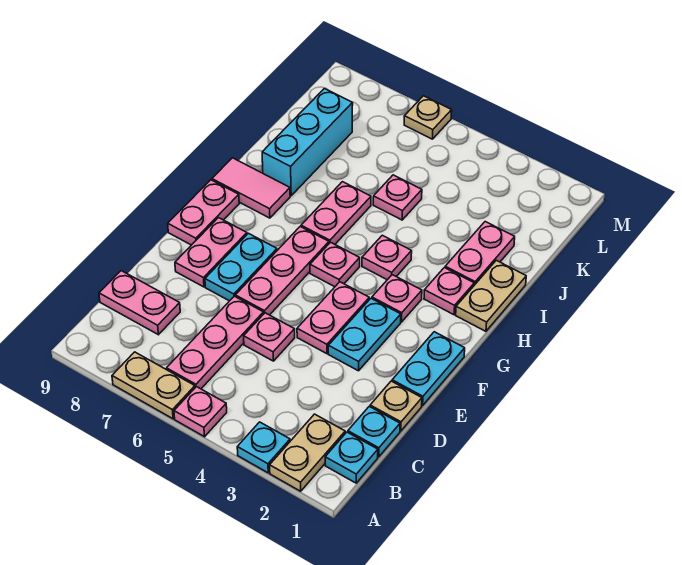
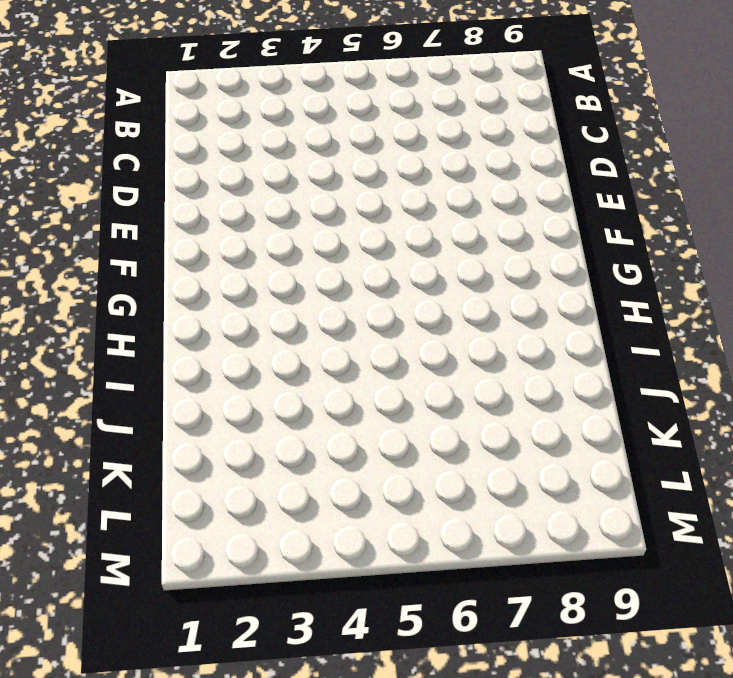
none -> tan plate A2:B2 level 1
none -> cyan plate A3 level 1
none -> pink plate A5 level 1

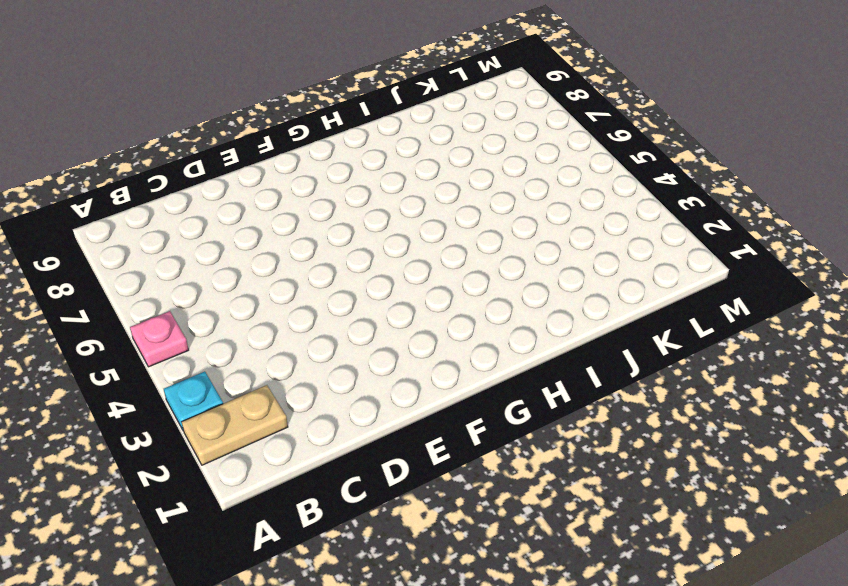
none -> tan plate A6:A7 level 1
none -> cyan plate B1 level 1
none -> pink plate B6:D6 level 1

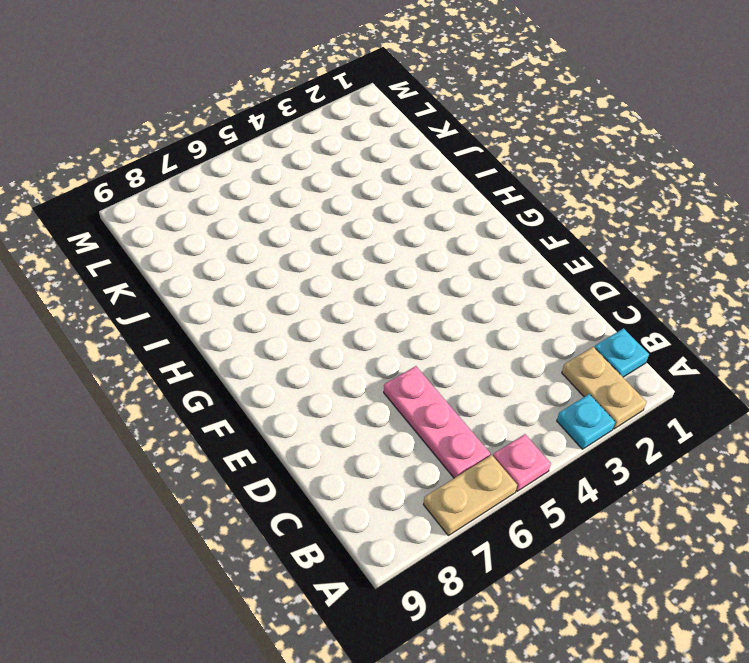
none -> cyan plate C1 level 1
none -> pink plate C8:C9 level 1
none -> tan plate D1 level 1

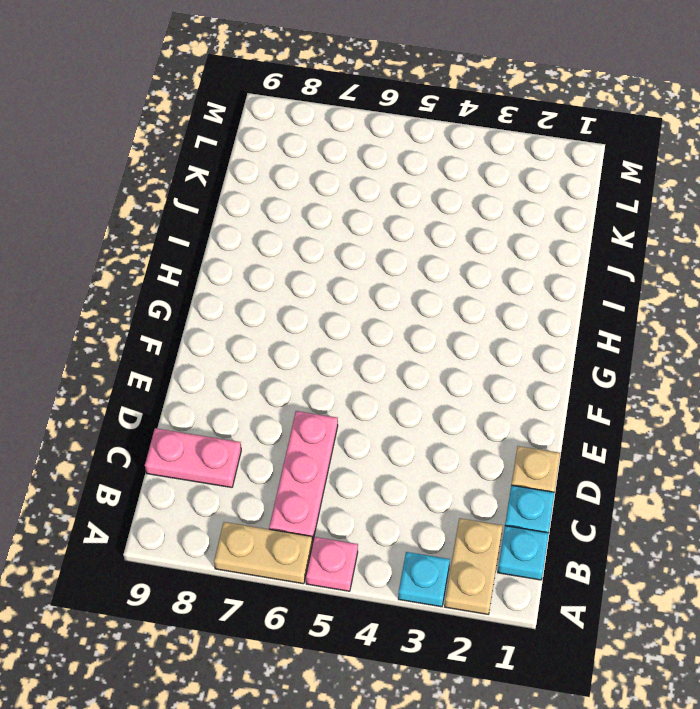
none -> pink plate D5 level 1
none -> cyan plate E1:F1 level 1
none -> cyan plate E3:F3 level 1

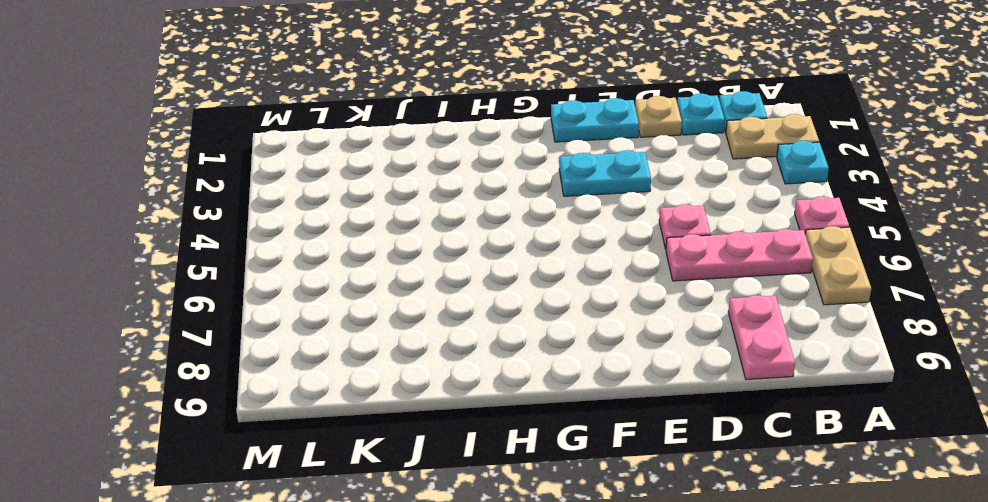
none -> pink plate E4:F4 level 1
none -> pink plate E6:G6 level 1
none -> cyan plate E7:F7 level 1

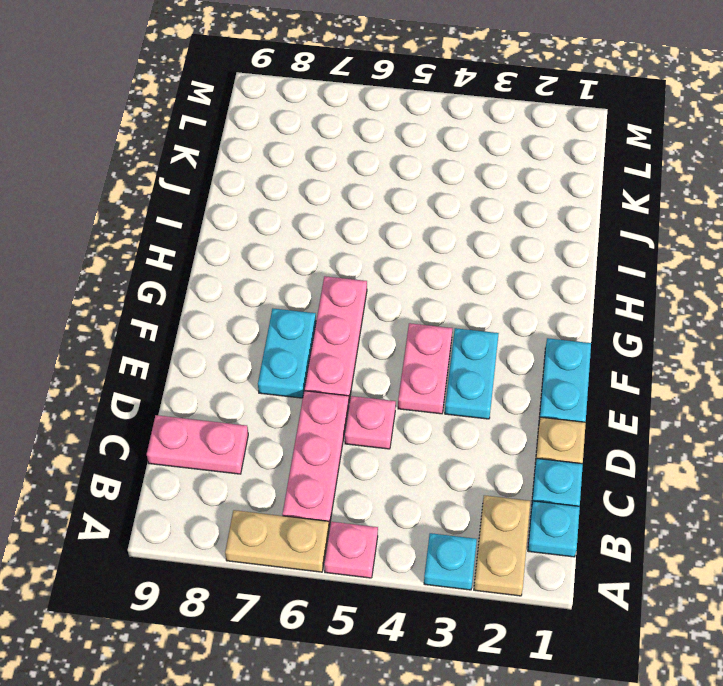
none -> pink plate E8:F8 level 1
none -> pink plate F9:G9 level 1
none -> pink plate G3 level 1

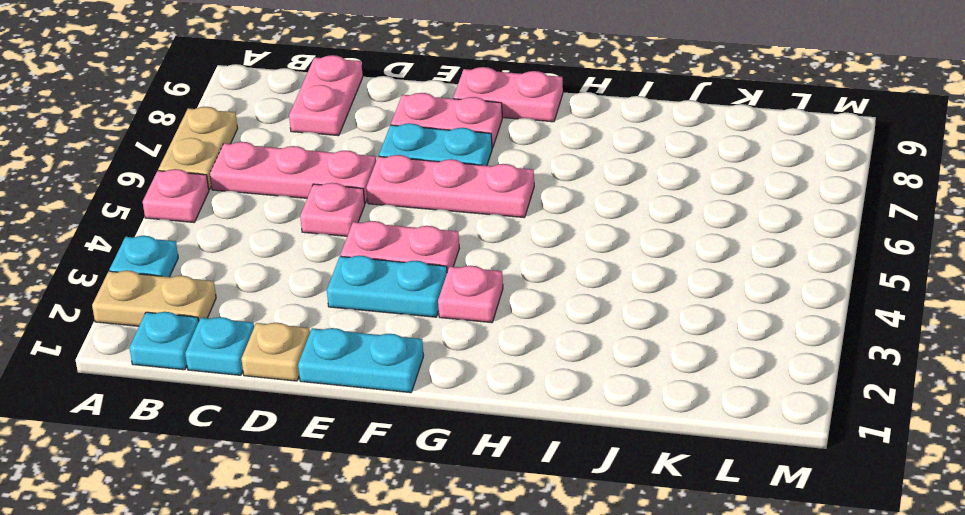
none -> pink plate G5 level 1
none -> tan plate H1:I1 level 1
none -> pink plate H2 level 1

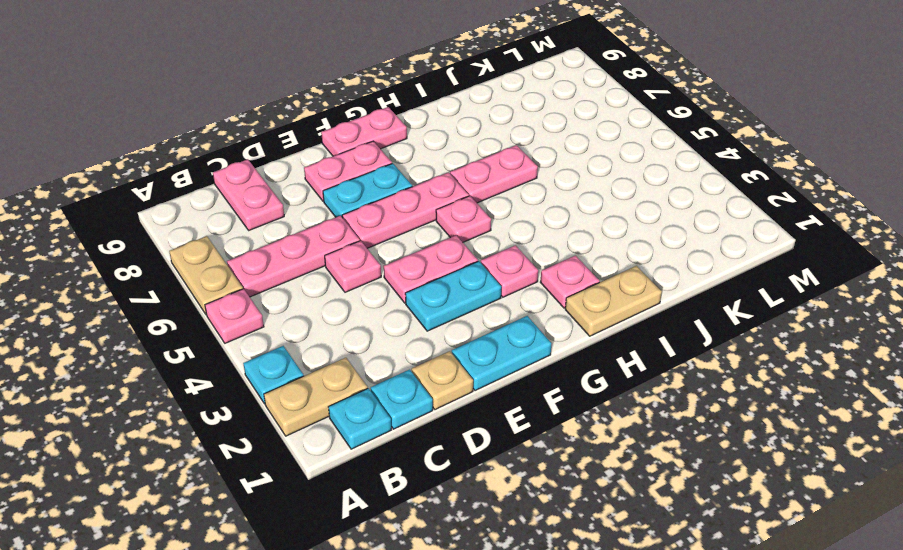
none -> pink plate H4 level 1
none -> pink tile H8:H9 level 1
none -> pink plate I2:J2 level 1

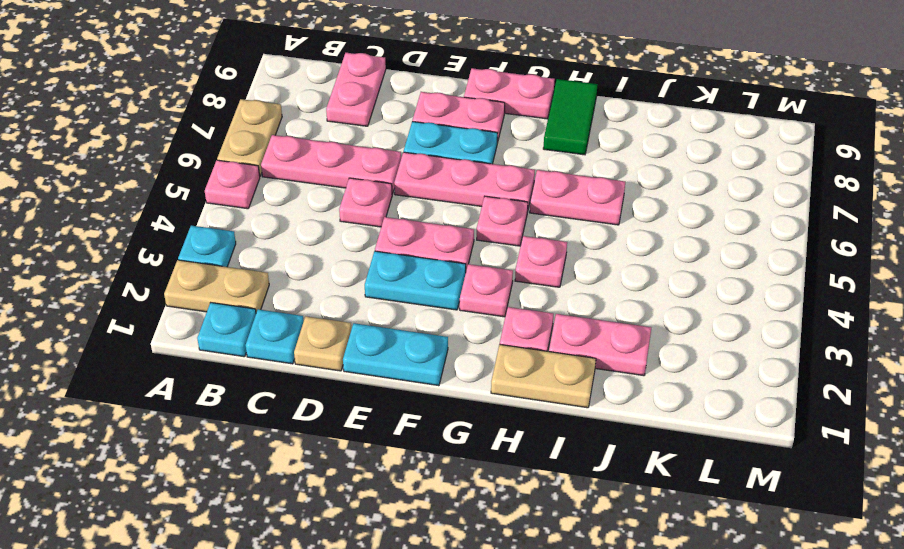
green tile H8:H9 level 1 -> pink tile H8:H9 level 1
none -> cyan brick I8:K8 level 1
none -> pink plate J5 level 1
none -> tan plate M6 level 1

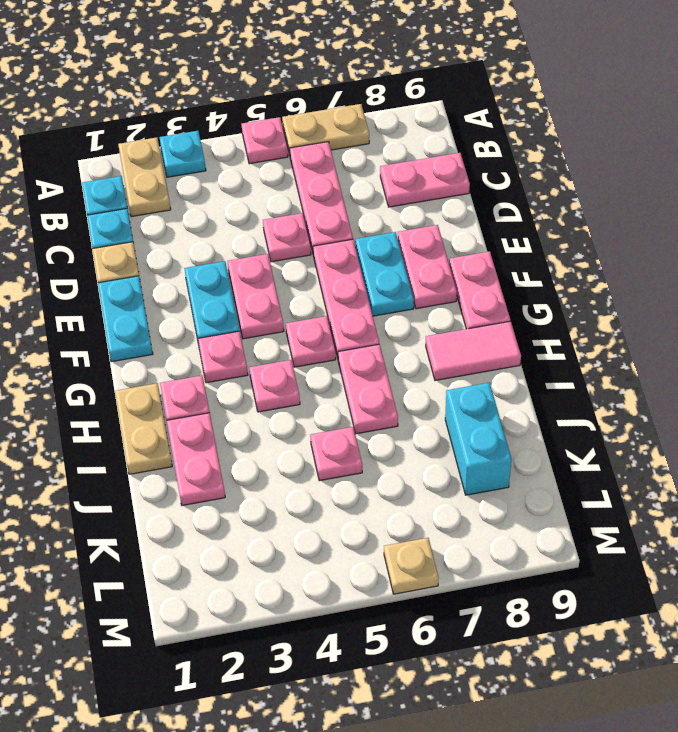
cyan brick J8:K8 level 1 -> cyan brick I8:K8 level 1

